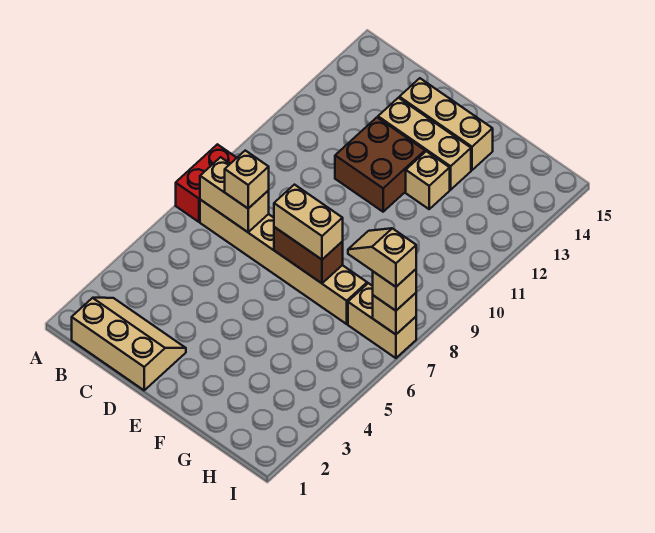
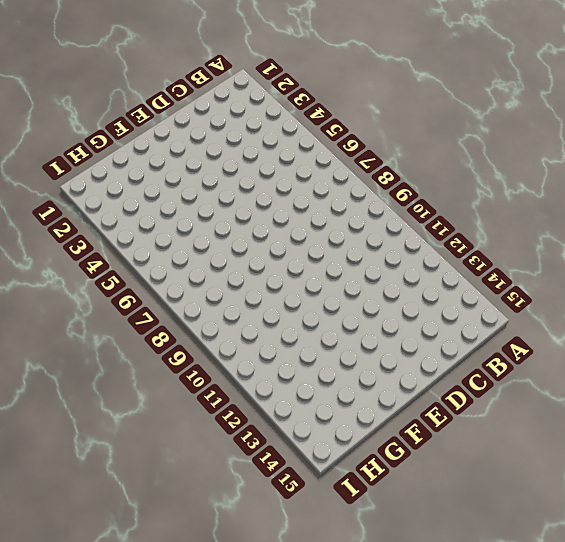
none -> red brick A7:A8 level 1
none -> tan slope B1:D2 level 1 top 1
none -> tan brick B7:G7 level 1

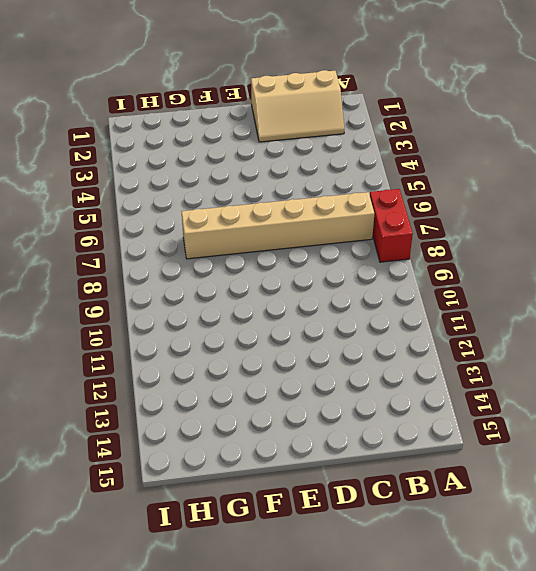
none -> brown brick D11:E12 level 1
none -> tan brick D13:F13 level 1
none -> tan brick D14:F14 level 1

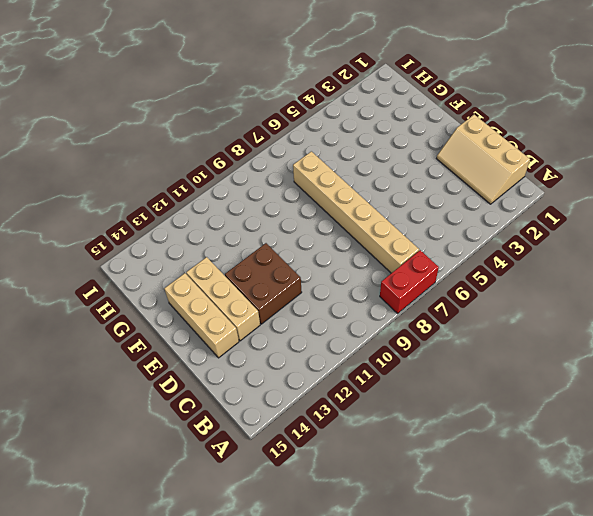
none -> tan brick F12 level 1
none -> tan brick H7:I7 level 1
none -> tan brick B7:C7 level 2

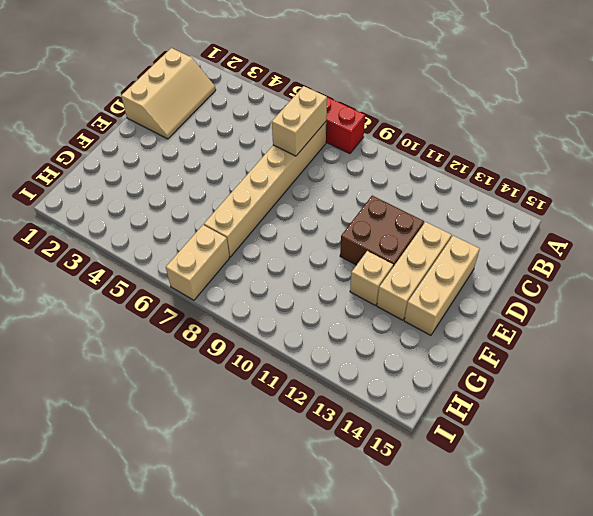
none -> brown brick E7:F7 level 2
none -> tan brick I7 level 2
none -> tan brick C7 level 3

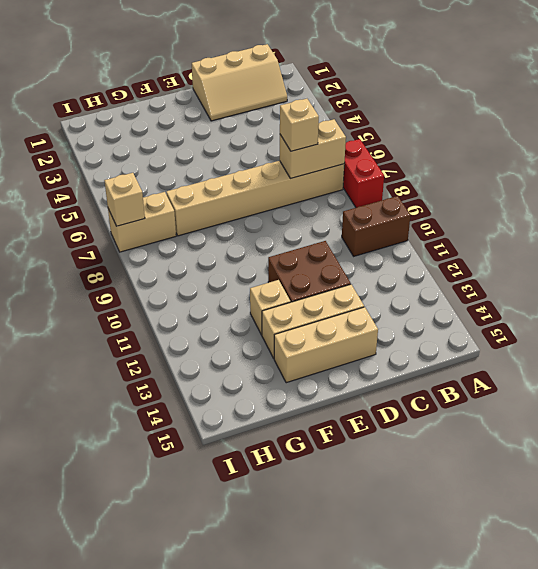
brown brick A10:B10 level 1 -> brown brick E7:F7 level 2
none -> tan brick E7:F7 level 3
none -> tan brick I7 level 3
none -> tan slope H7:I7 level 4 top I

